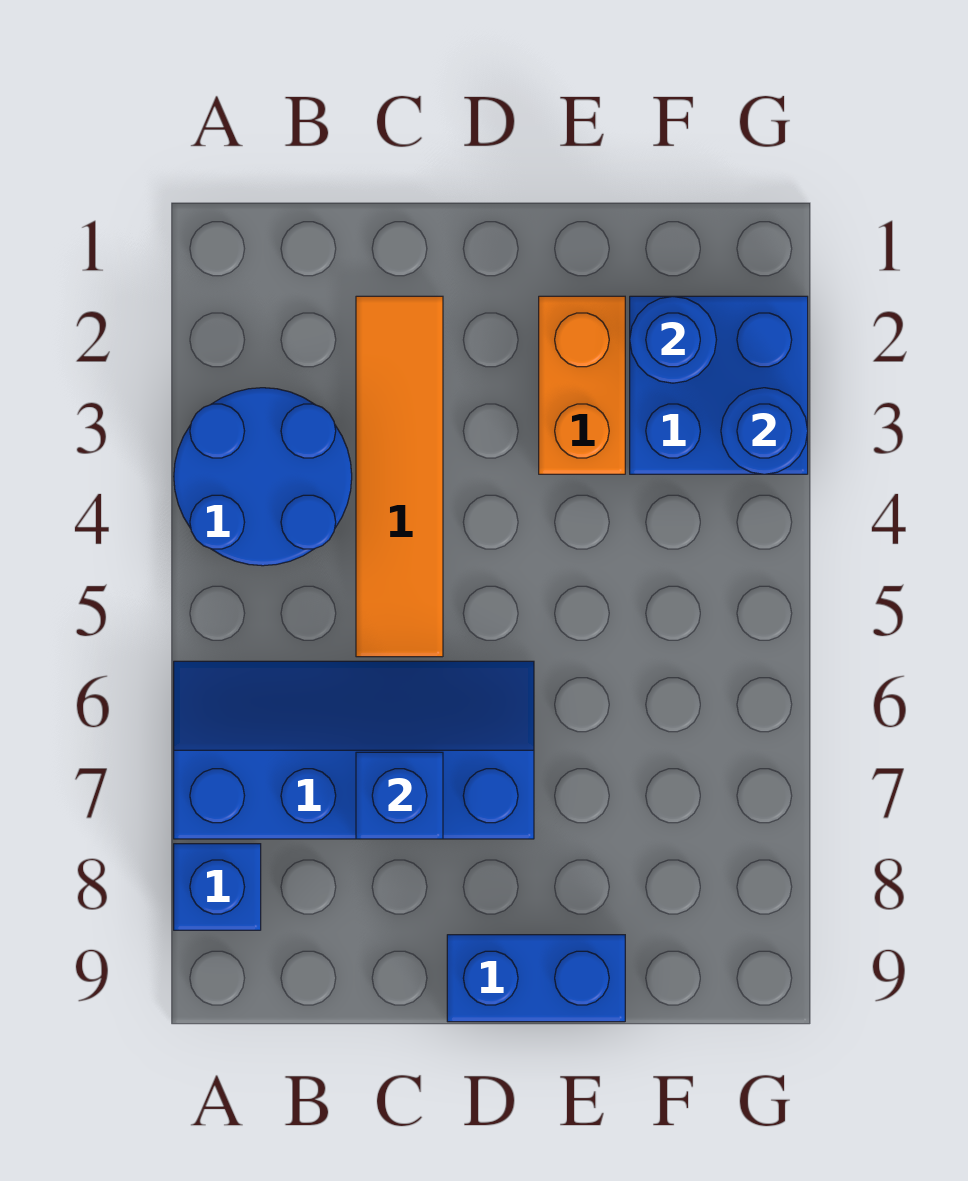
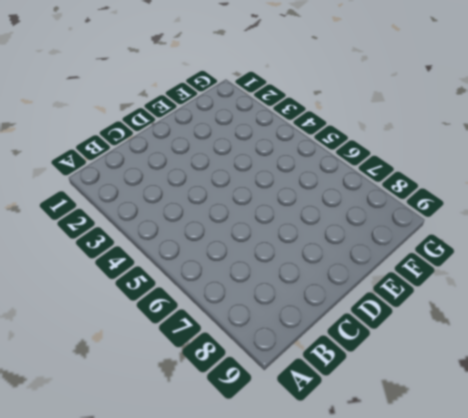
none -> blue round brick A3:B4 level 1
none -> blue slope A6:D7 level 1 top 7

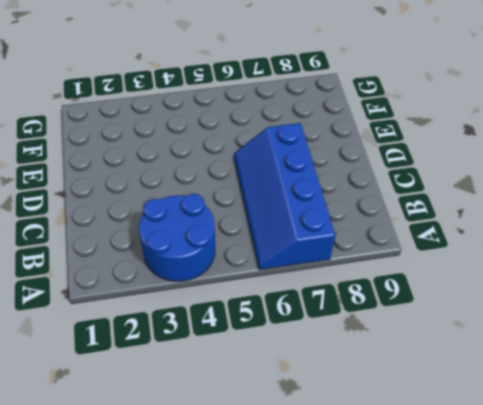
none -> blue brick A8 level 1
none -> orange tile C2:C5 level 1

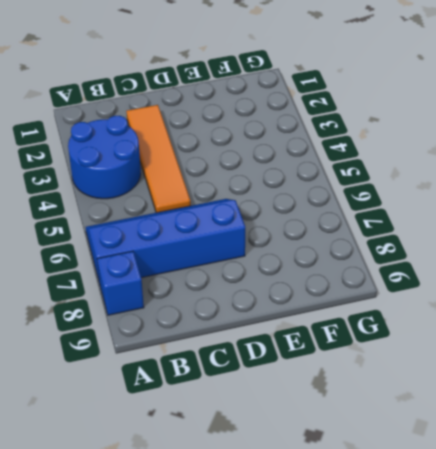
none -> blue brick D9:E9 level 1
none -> orange brick E2:E3 level 1

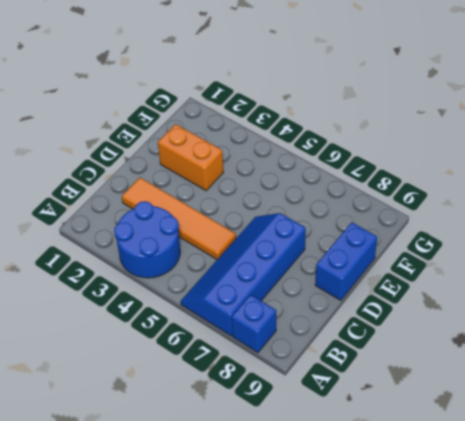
none -> blue brick F2:G3 level 1
none -> blue brick C7 level 2

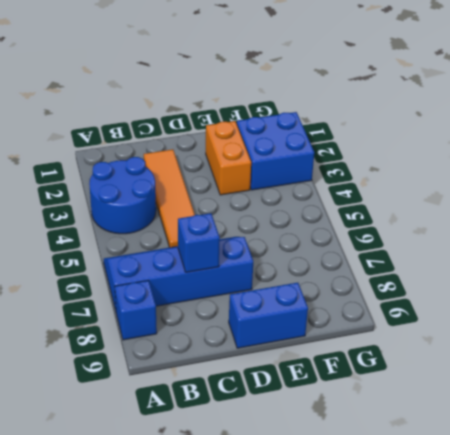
none -> blue round brick F2 level 2
none -> blue round brick G3 level 2

